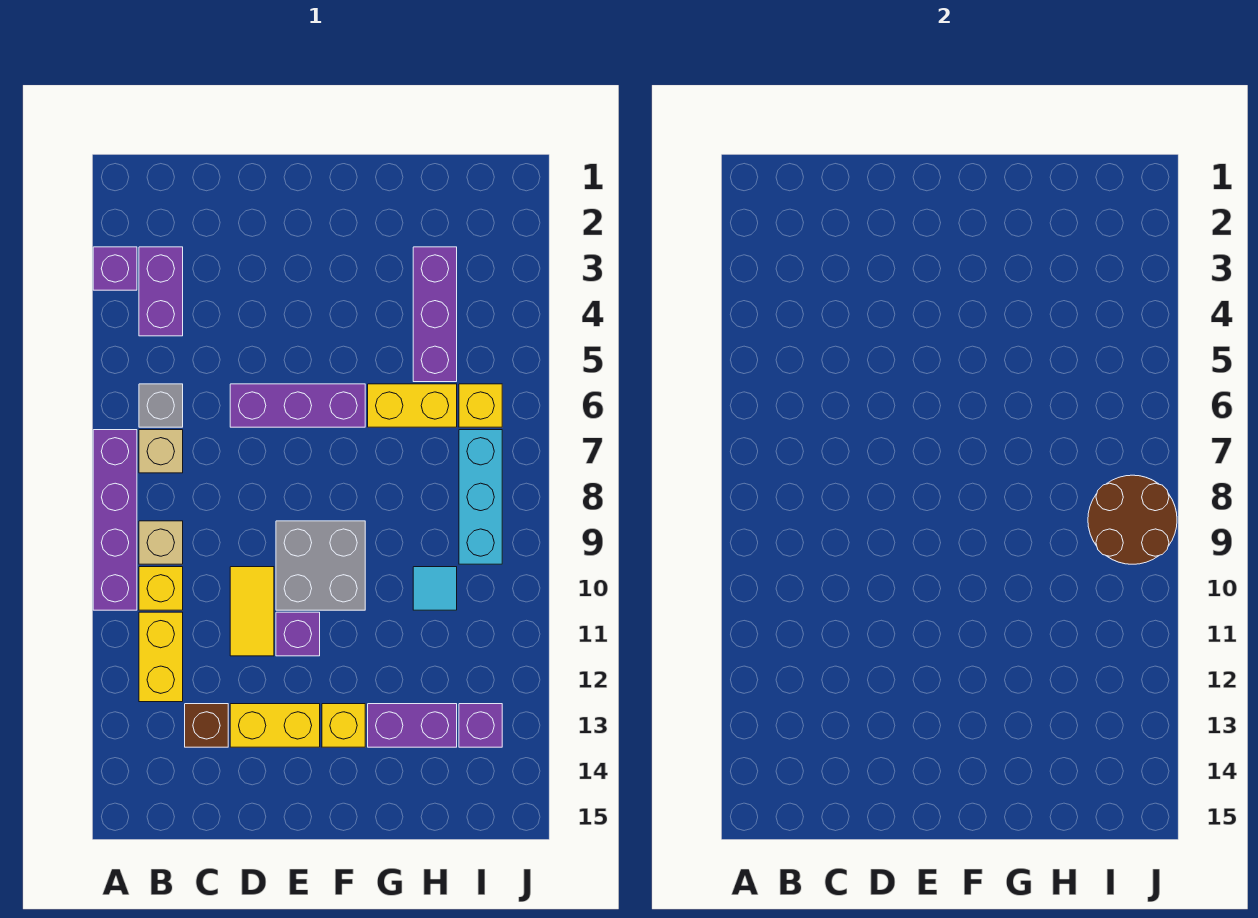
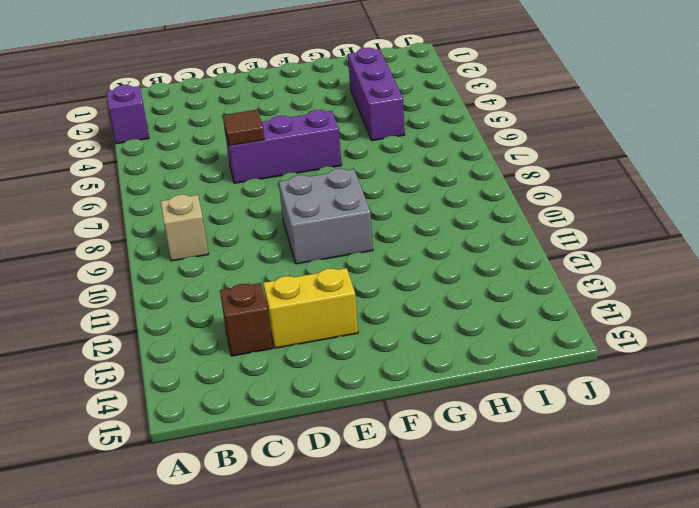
brown tile D6 level 2 -> none
none -> purple brick A7:A10 level 1
none -> purple brick B3:B4 level 1
none -> grey brick B6 level 1

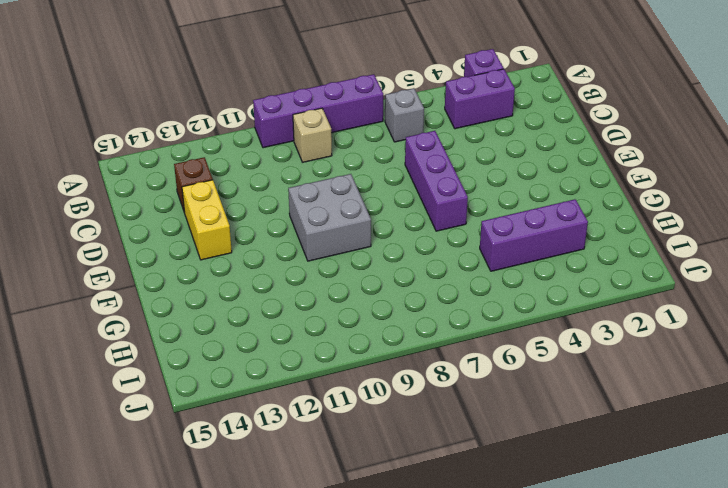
none -> tan brick B7 level 1
none -> yellow brick B10 level 1
none -> yellow brick B11:B12 level 1

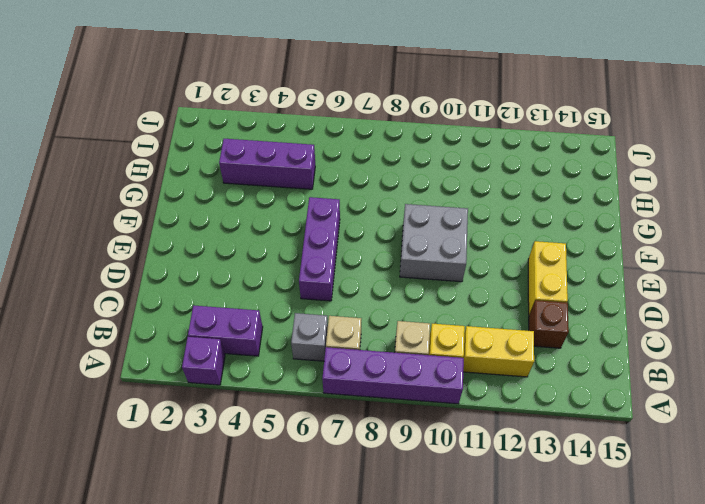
none -> yellow tile D10:D11 level 1
none -> purple brick E11 level 1
none -> yellow brick F13 level 1

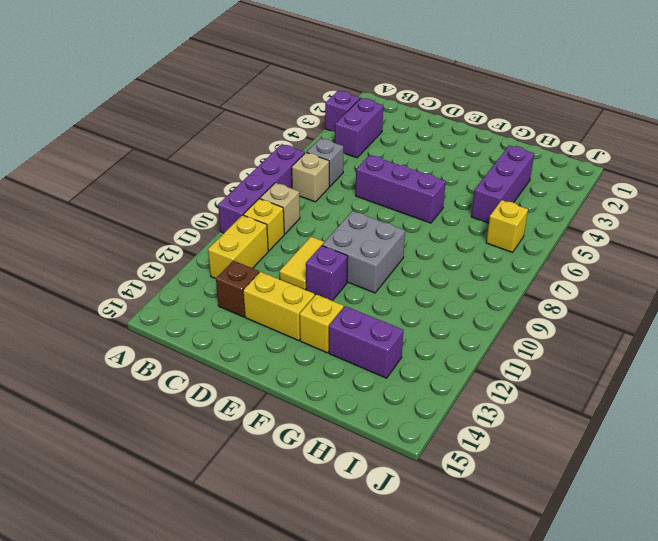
none -> yellow brick G6:H6 level 1
none -> cyan tile H10 level 1
none -> cyan brick I7:I9 level 1

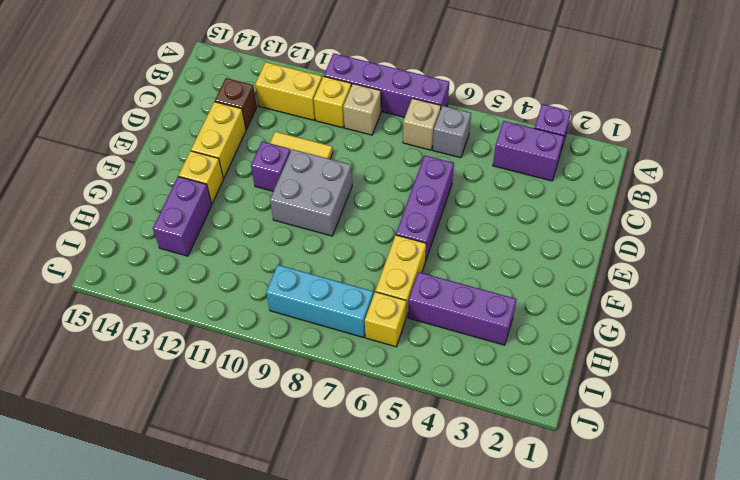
none -> cyan tile H10 level 1
none -> purple brick I13 level 1
none -> brown round brick I8:J9 level 2

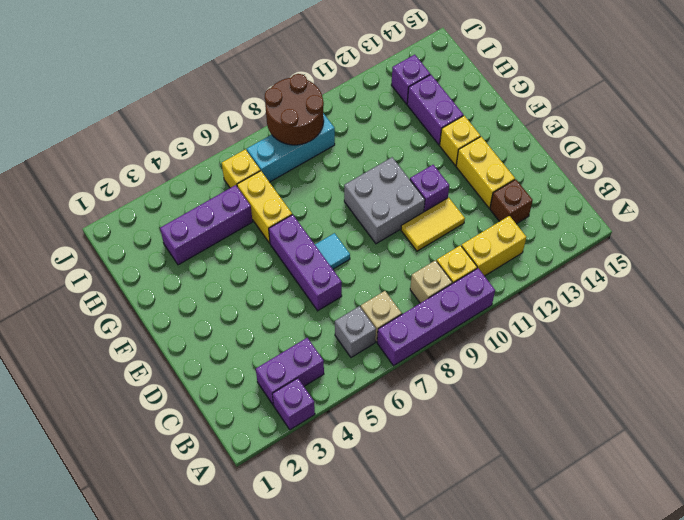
cyan tile E7 level 1 -> cyan tile H10 level 1

